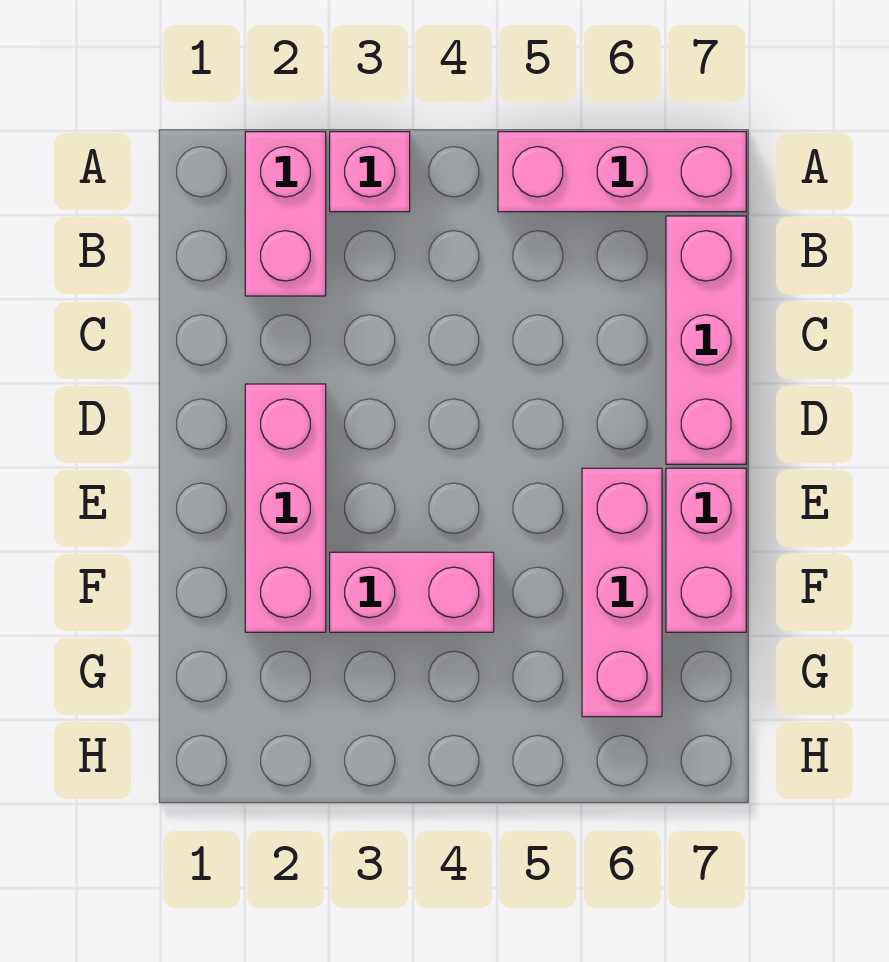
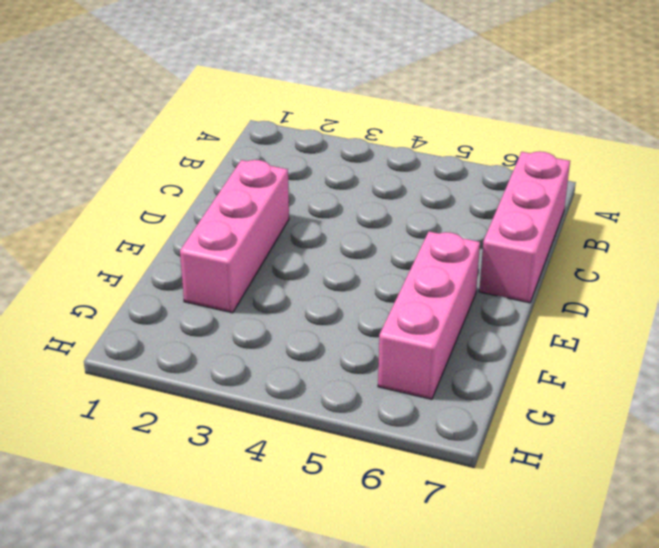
none -> pink brick A2:B2 level 1
none -> pink brick A3 level 1

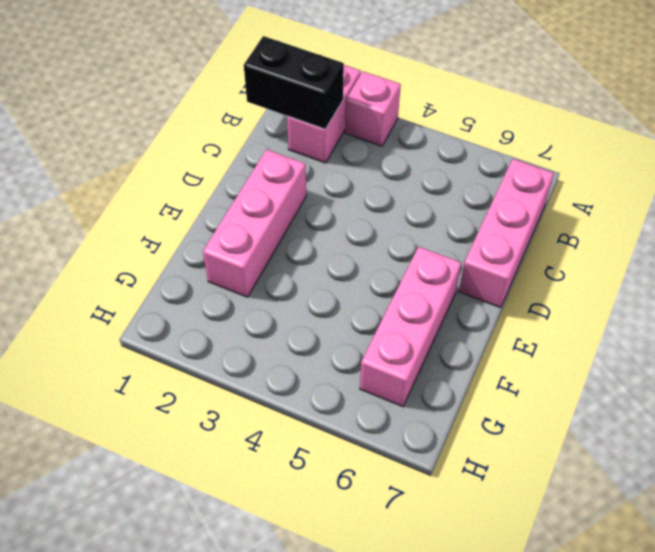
black brick B1:B2 level 2 -> none
none -> pink brick A5:A7 level 1
none -> pink brick E7:F7 level 1

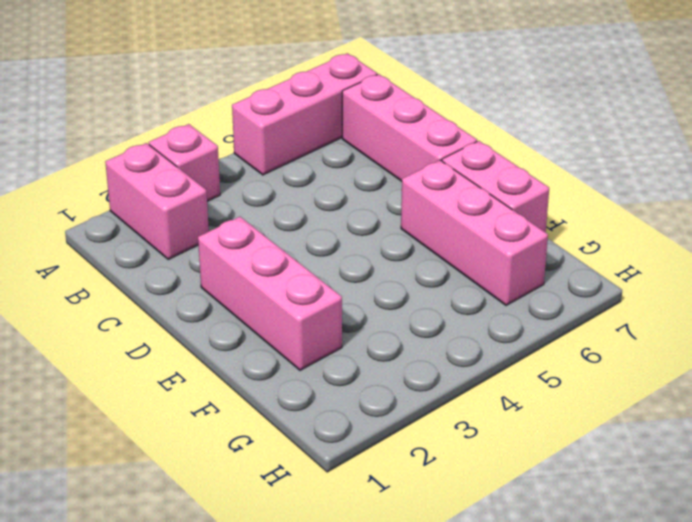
none -> pink brick F3:F4 level 1

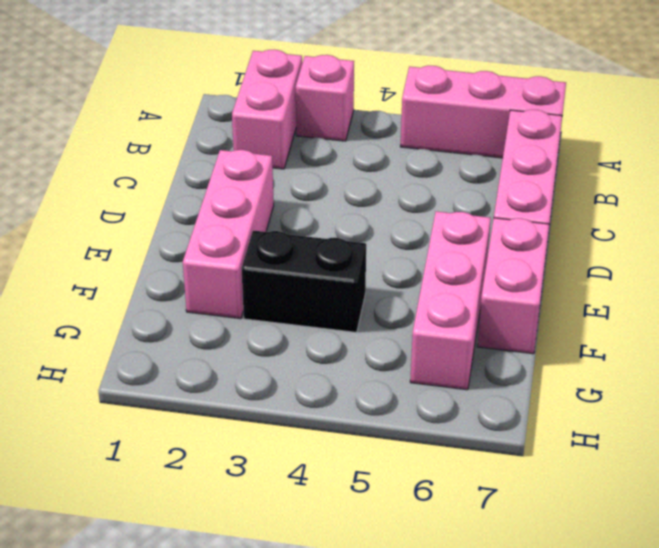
black brick F3:F4 level 1 -> pink brick F3:F4 level 1

